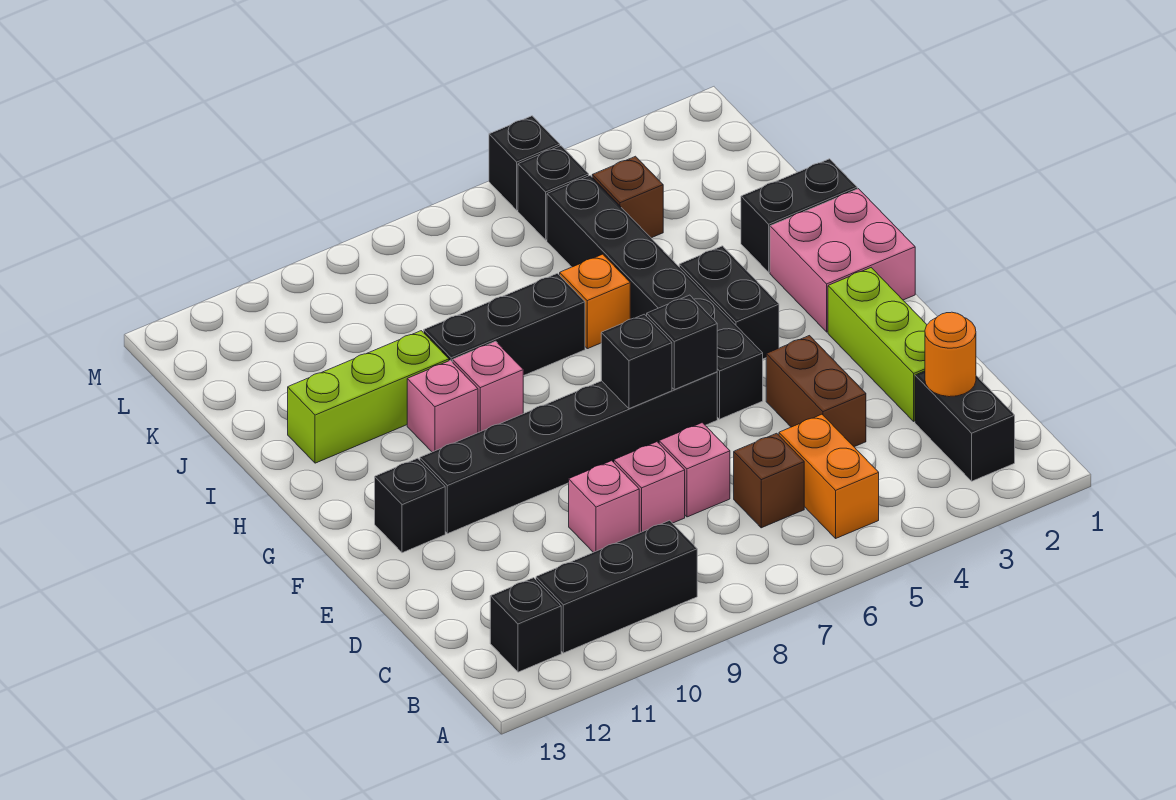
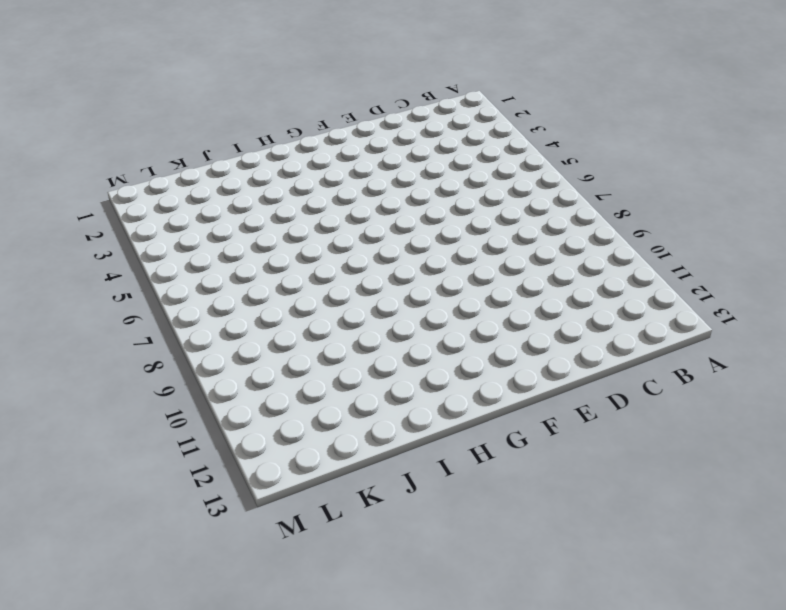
none -> black brick B2:C2 level 1
none -> orange brick B5:C5 level 1
none -> black brick B9:B11 level 1

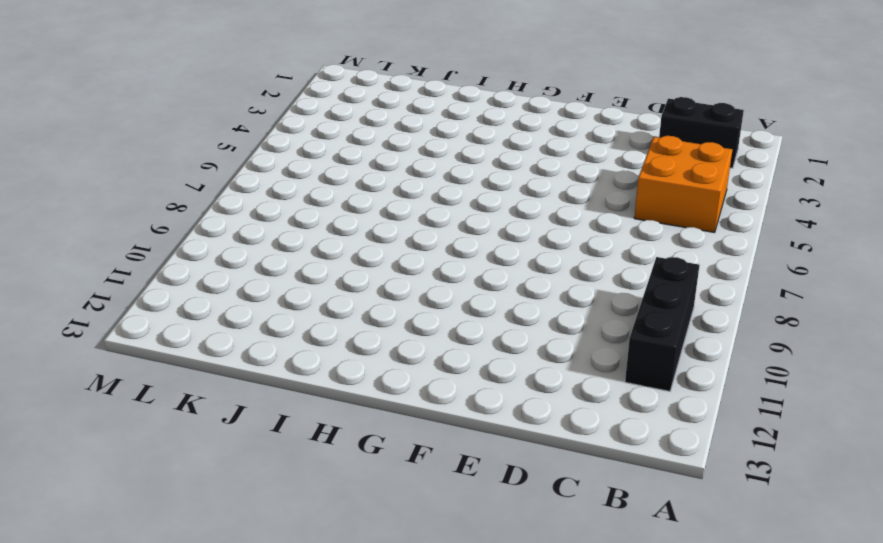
orange brick B4:C5 level 1 -> orange brick B5:C5 level 1
none -> black brick B12 level 1
none -> brown brick C6 level 1
none -> lime brick D2:F2 level 1

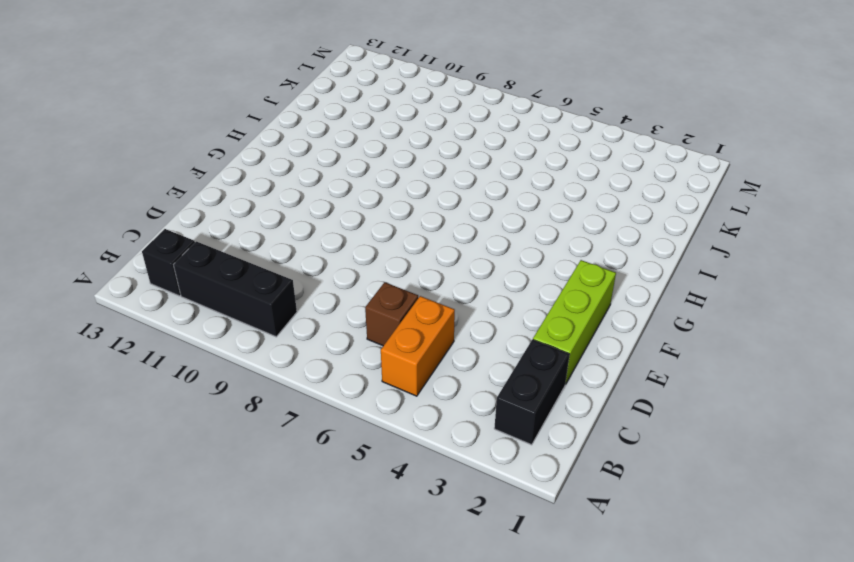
none -> brown brick D4:E4 level 1
none -> pink brick D7 level 1
none -> pink brick D8 level 1

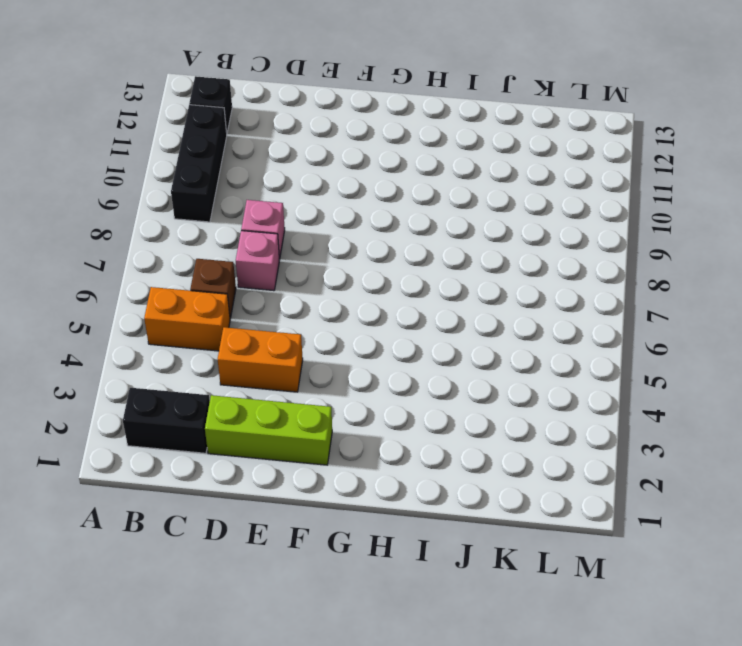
orange brick D4:E4 level 1 -> brown brick D4:E4 level 1
none -> pink brick D9 level 1
none -> black brick F5:K5 level 1
none -> black brick F6:F11 level 1

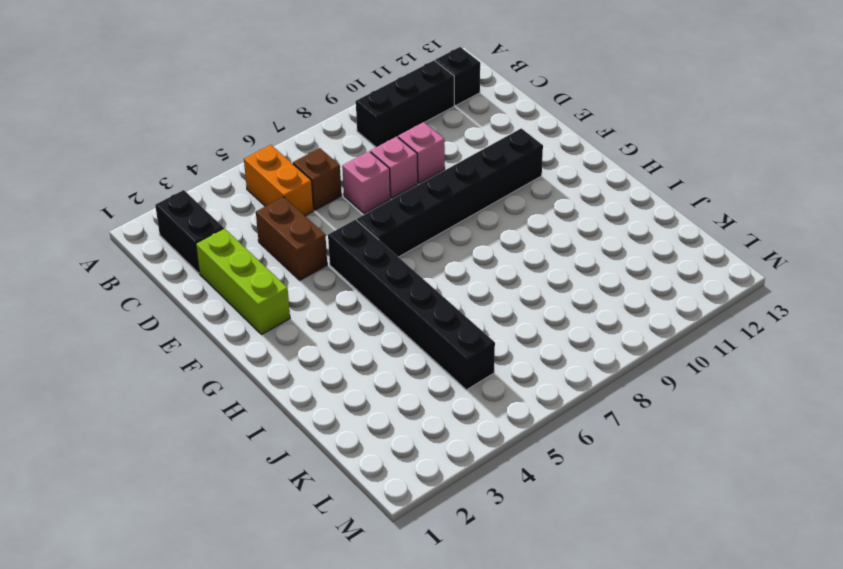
none -> black brick F12 level 1
none -> pink brick G1:H2 level 1
none -> black brick G4:H4 level 1

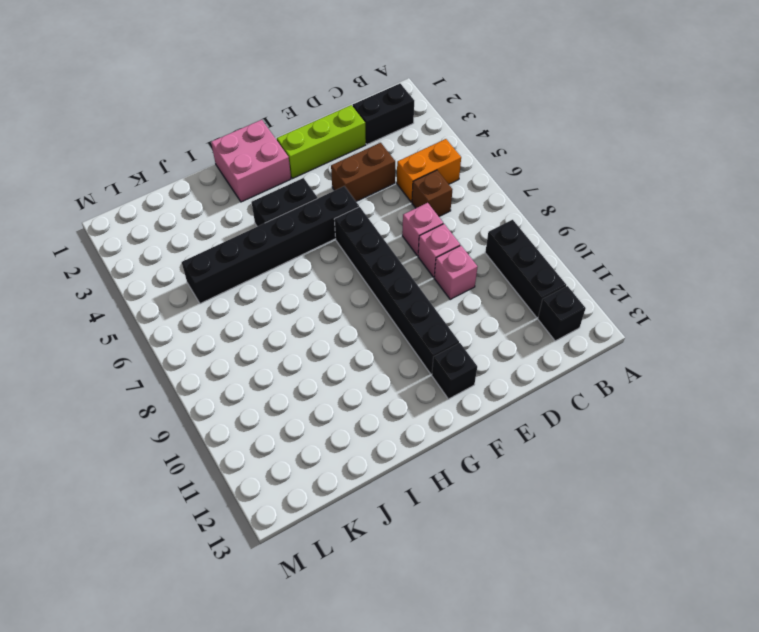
none -> pink brick H9 level 1
none -> pink brick H10 level 1
none -> black brick I1:I2 level 1

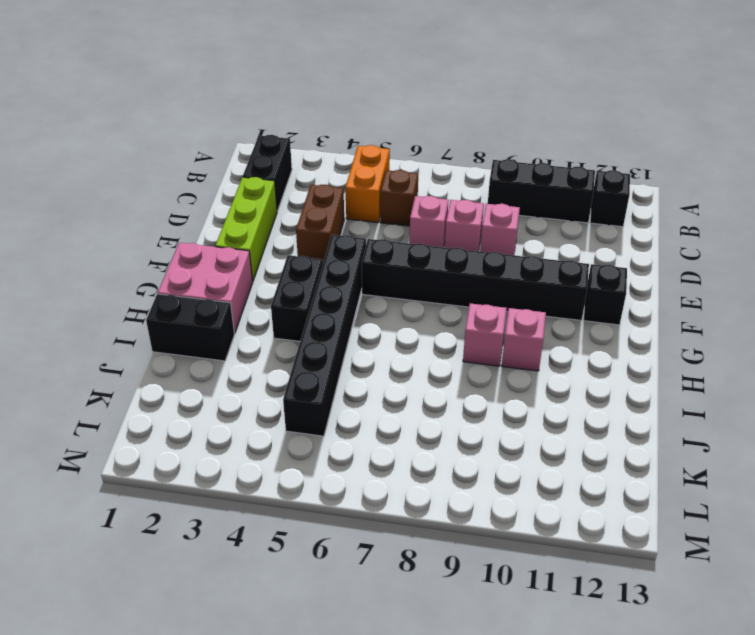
none -> orange brick I6 level 1
none -> black brick I7:I9 level 1
none -> lime brick I10:I12 level 1

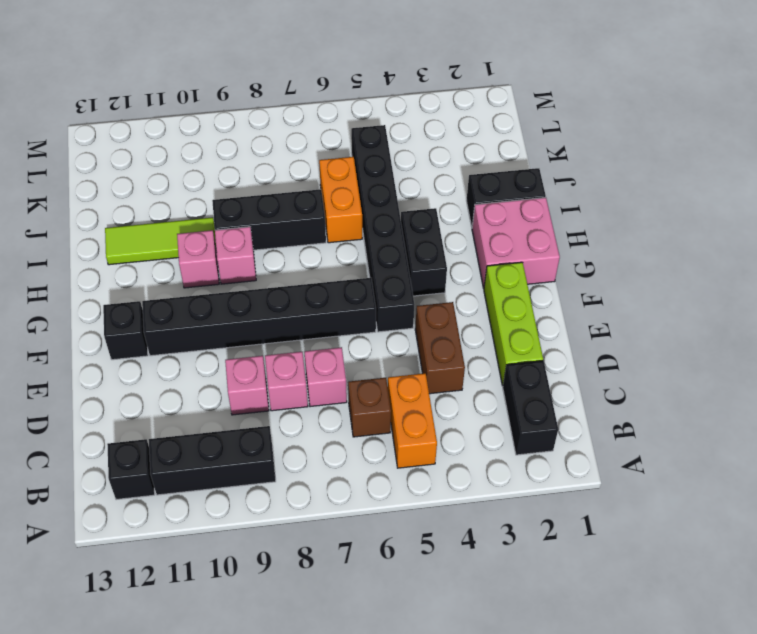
orange brick I6:J6 level 1 -> orange brick I6 level 1
lime tile I10:I12 level 1 -> lime brick I10:I12 level 1
none -> brown brick K4 level 1
none -> black brick L5 level 1
none -> black brick M5 level 1

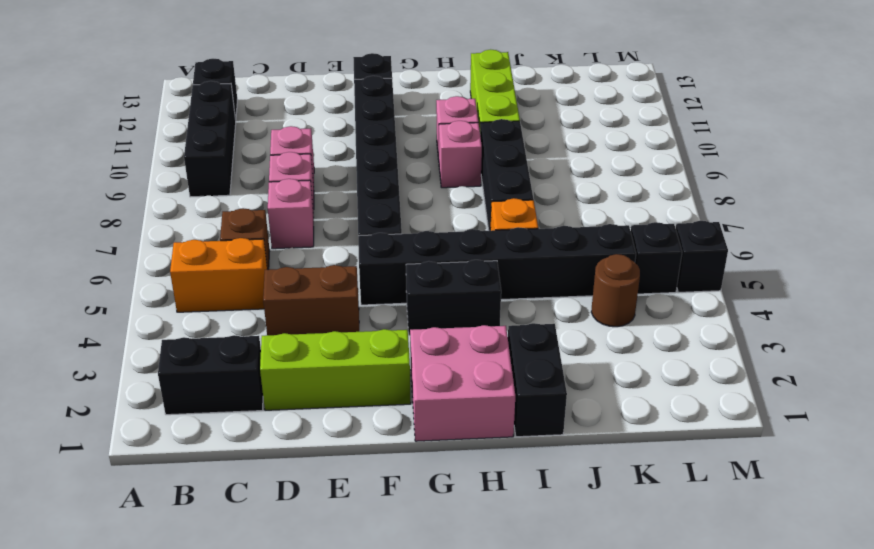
brown round brick K4 level 1 -> brown brick K4 level 1
none -> orange round brick C2 level 2
none -> black brick F6 level 2
none -> black brick F7 level 2

